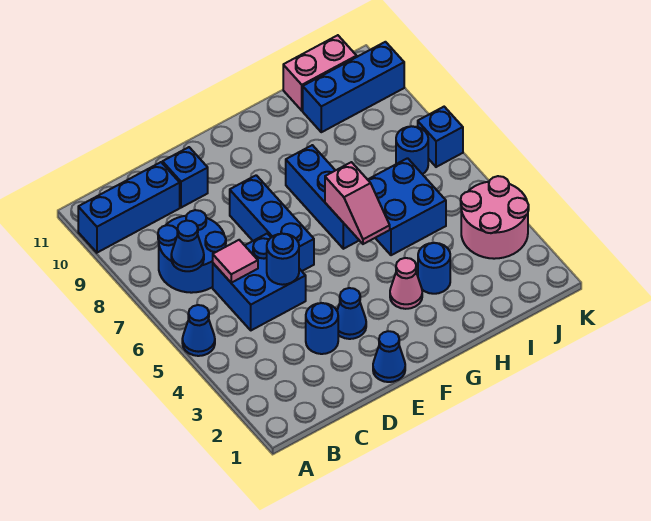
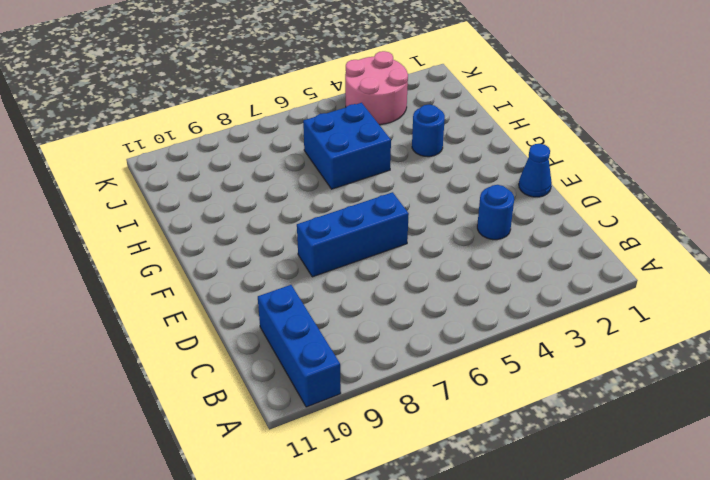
none -> blue cone A5 level 1
none -> blue round brick B7:C8 level 1
none -> blue brick C5:D6 level 1

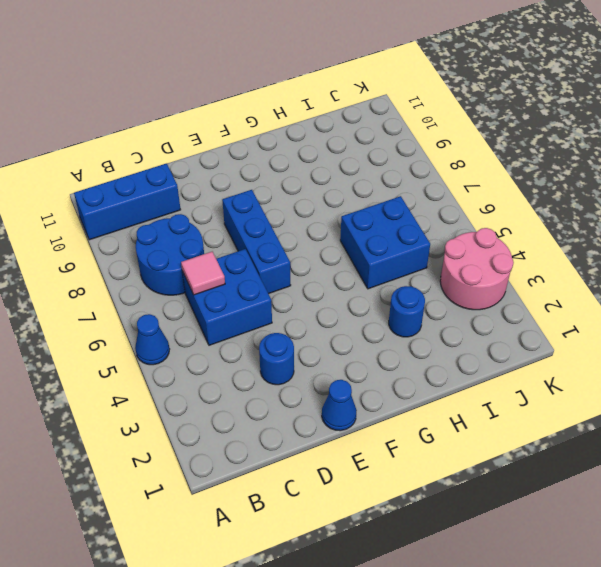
none -> blue brick D10 level 1
none -> blue cone E3 level 1
none -> pink cone G3 level 1

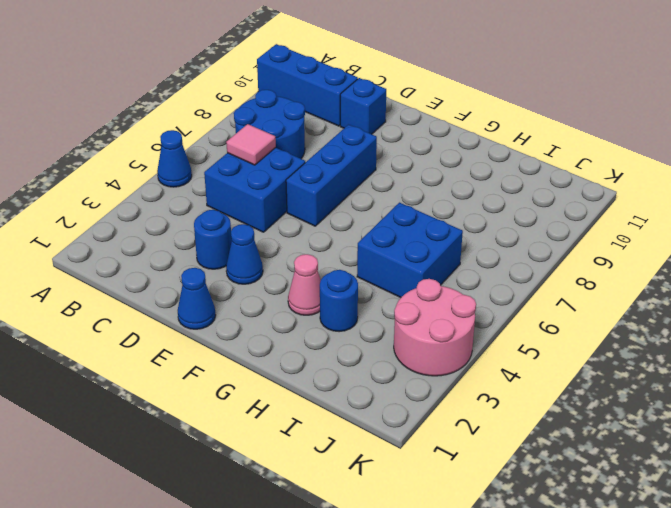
none -> blue brick G6:G8 level 1
none -> blue brick I10:K10 level 1
none -> pink brick I11:J11 level 1

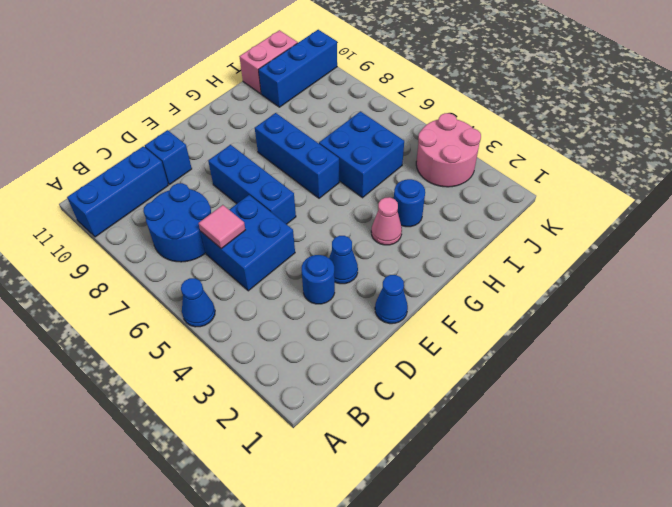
none -> blue round brick J7 level 1
none -> blue brick K7 level 1
none -> blue cone B7 level 2

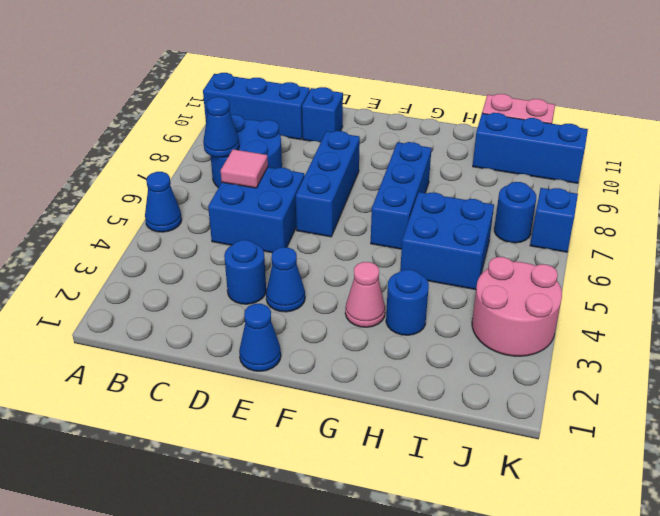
none -> blue round brick D5 level 2
none -> pink slope G5:G6 level 2 top 6

